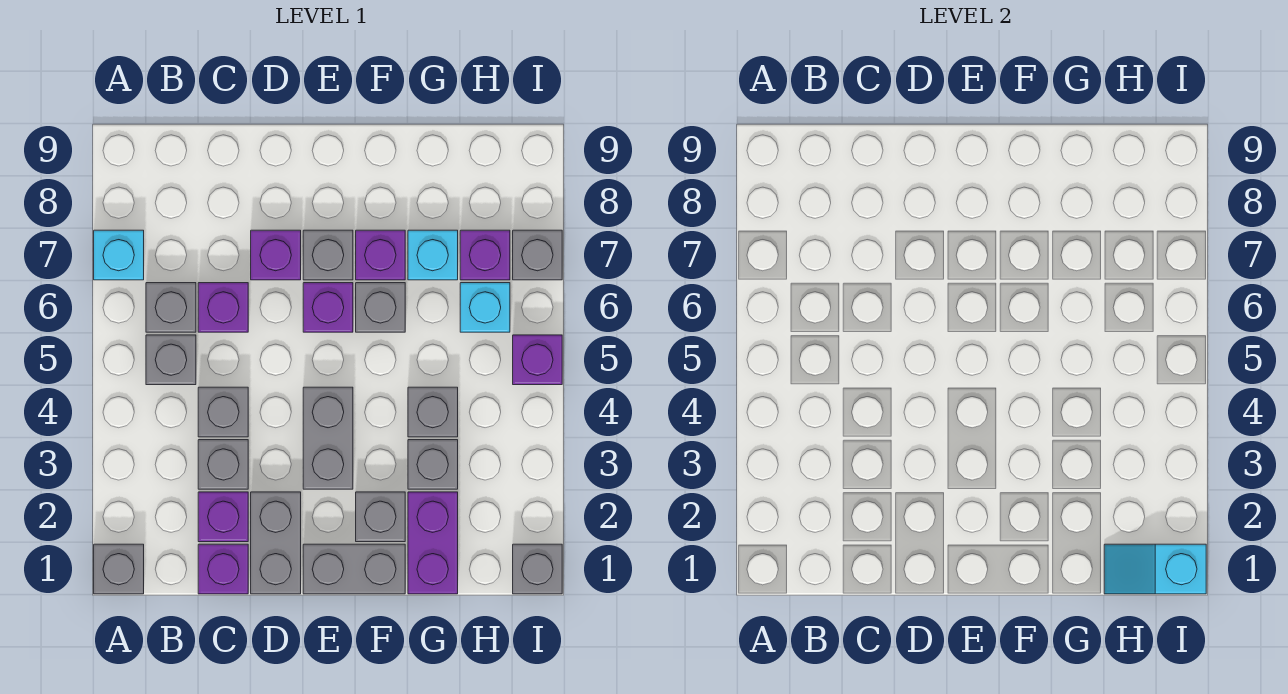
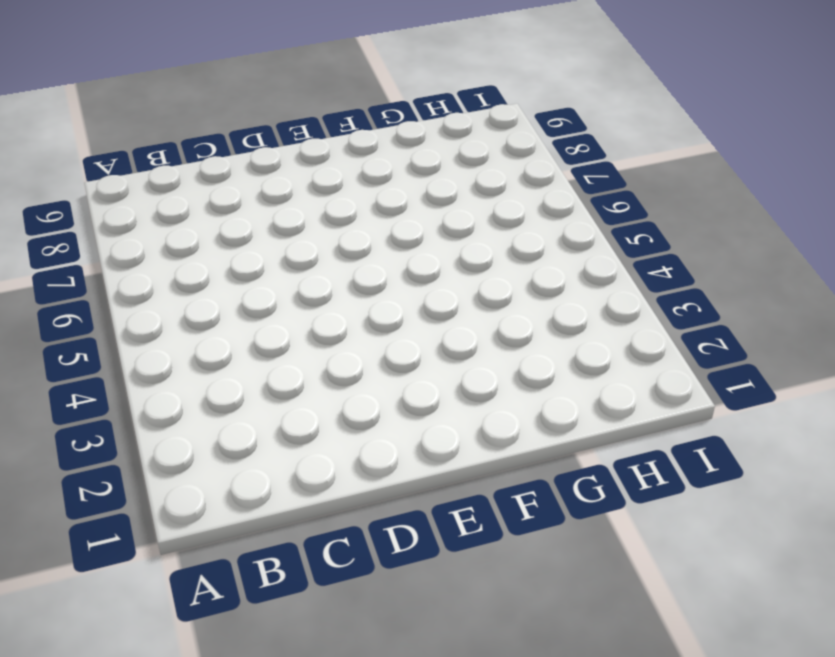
none -> grey brick A1 level 1
none -> cyan brick A7 level 1
none -> grey brick B5 level 1

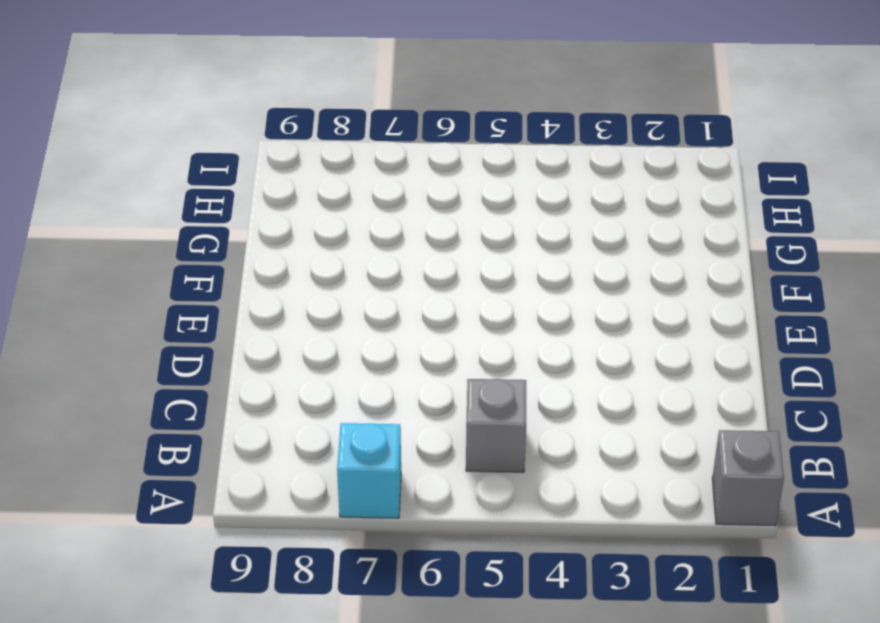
none -> grey brick B6 level 1
none -> purple brick C1 level 1
none -> purple brick C2 level 1

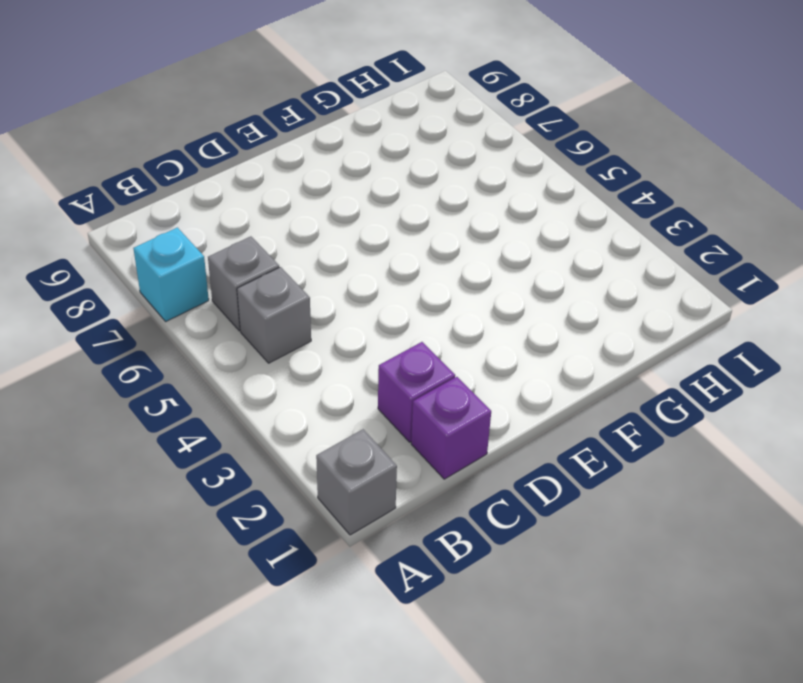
none -> grey brick C3 level 1
none -> grey brick C4 level 1
none -> purple brick C6 level 1

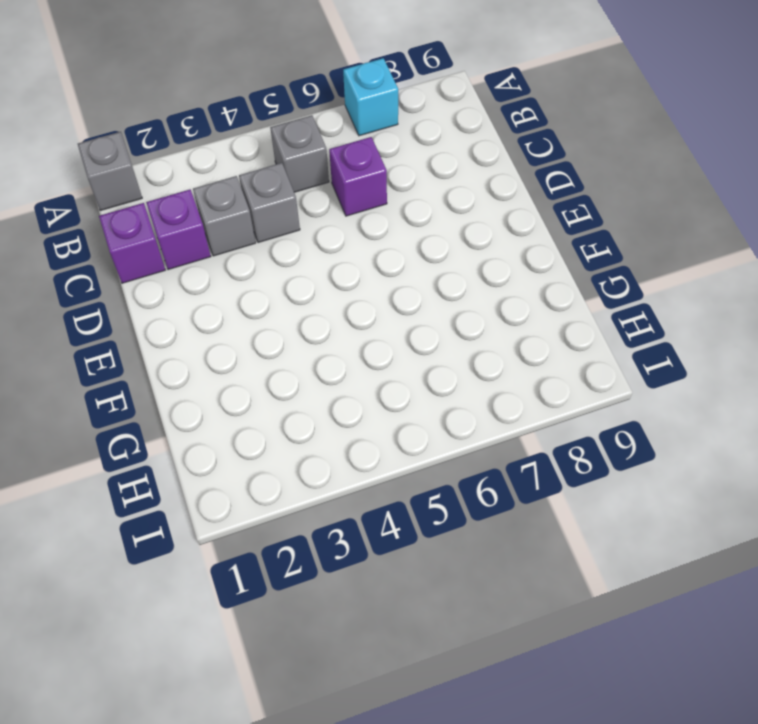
none -> grey brick B6 level 1
none -> grey brick D1:D2 level 1
none -> purple brick D7 level 1

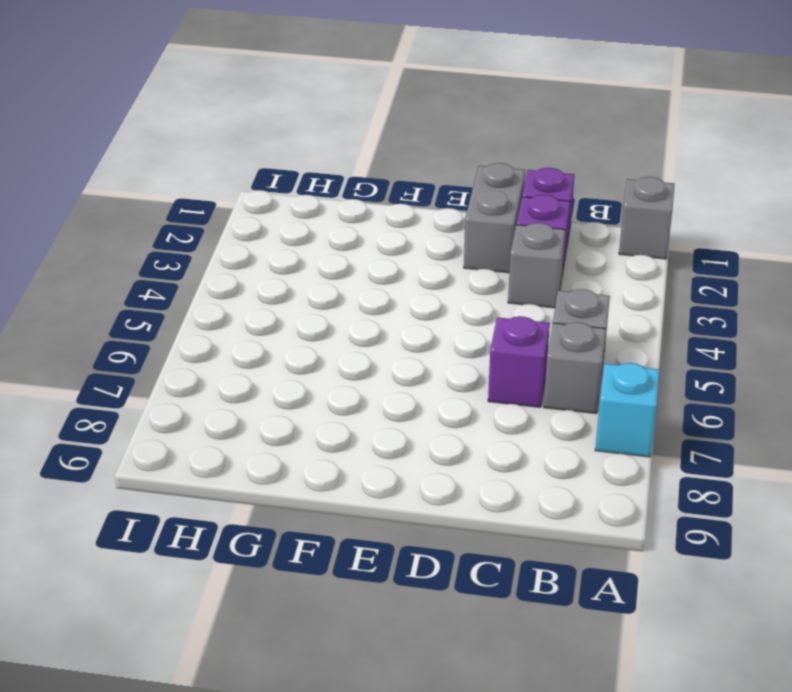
none -> grey brick C4 level 1
none -> purple brick D7 level 1
none -> grey brick E1:F1 level 1

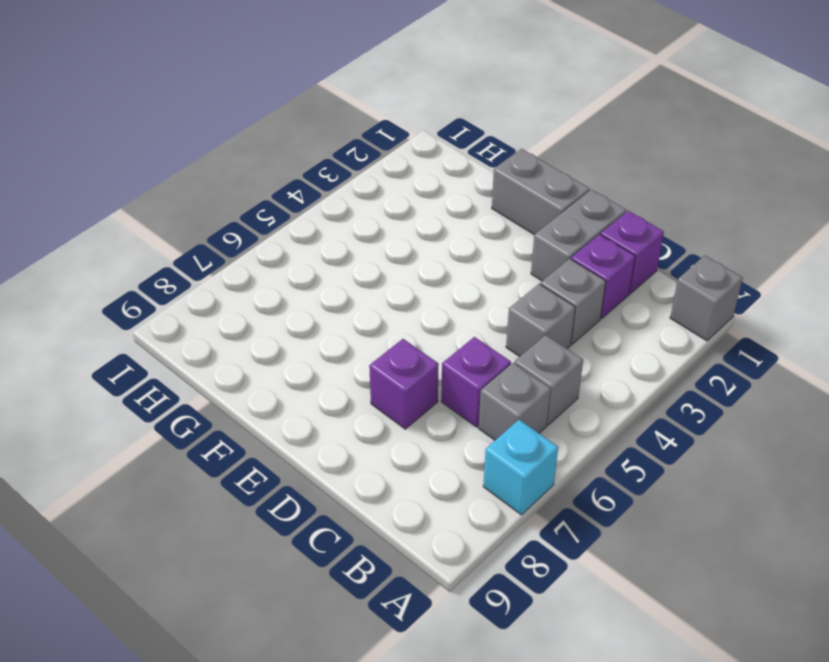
none -> grey brick E3:E4 level 1
none -> purple brick E6 level 1
none -> grey brick E7 level 1

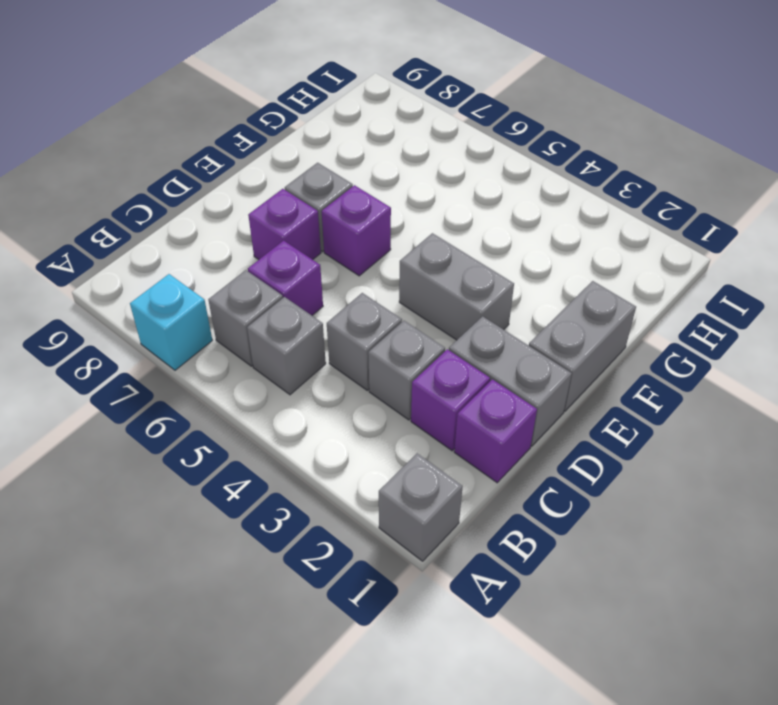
none -> grey brick F2 level 1
none -> grey brick F6 level 1
none -> purple brick F7 level 1

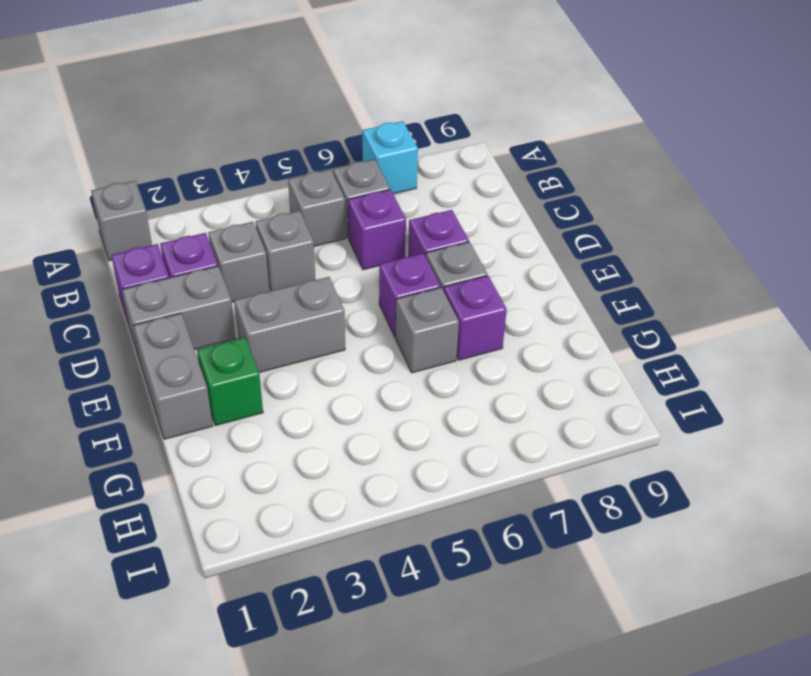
green brick F2 level 1 -> grey brick F2 level 1
none -> purple brick G1:G2 level 1
none -> grey brick G3 level 1
none -> grey brick G4 level 1

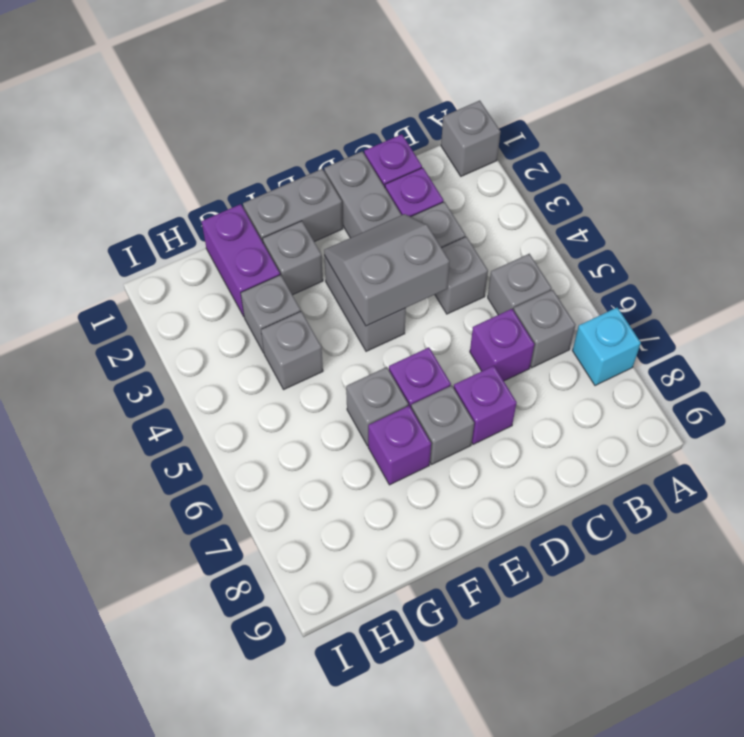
grey slope D3:E4 level 2 top 4 -> none
none -> cyan brick G7 level 1
none -> cyan brick H6 level 1
none -> purple brick H7 level 1

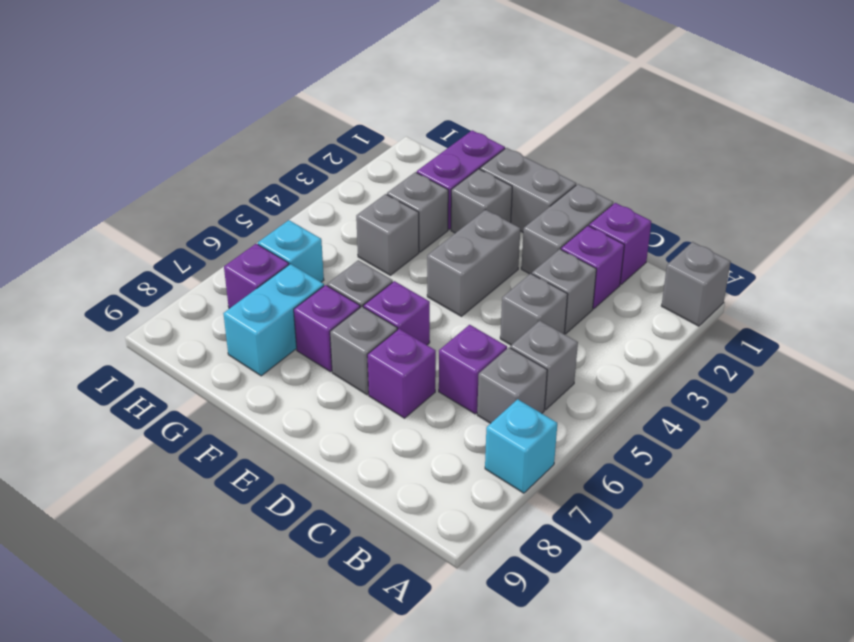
cyan brick G7:G8 level 1 -> cyan brick G7 level 1
none -> grey brick I1 level 1
none -> purple brick I5 level 1
none -> grey brick I7 level 1

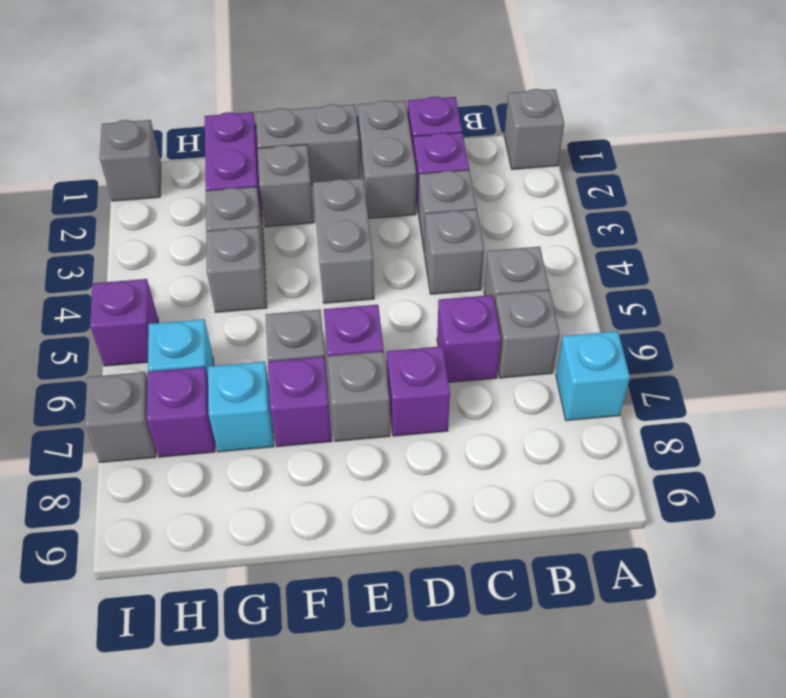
none -> cyan slope H1:I1 level 2 top I

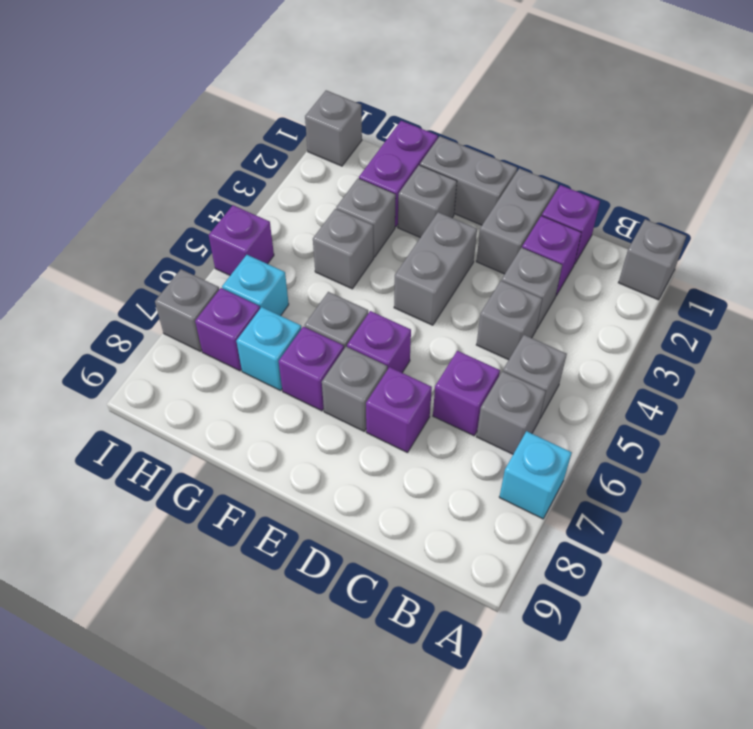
none -> cyan slope H1:I1 level 2 top I

